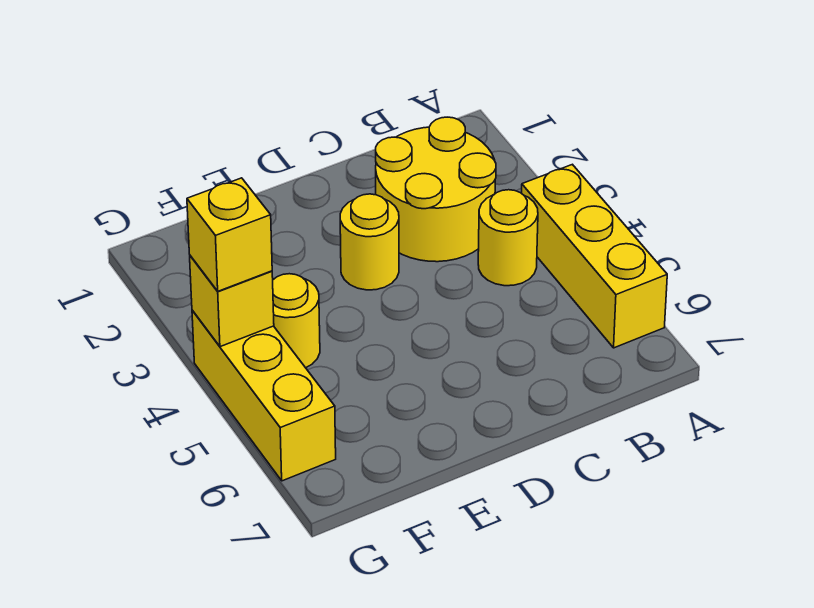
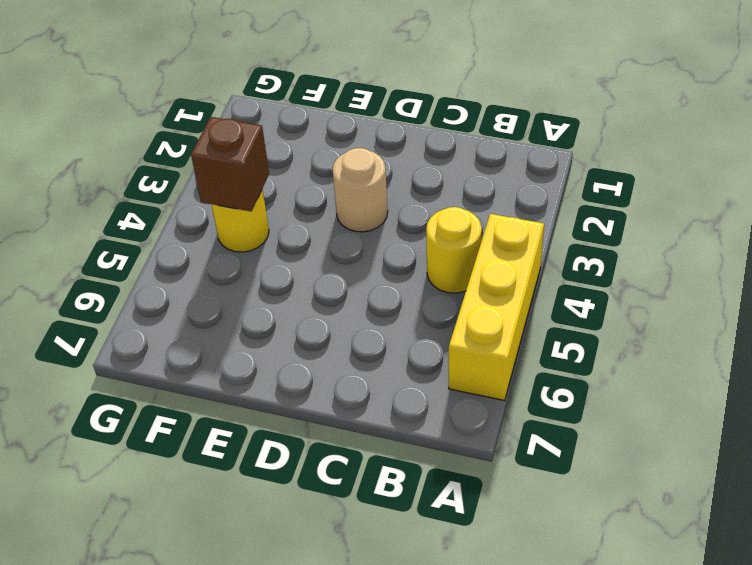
tan round brick D3 level 1 -> yellow round brick D3 level 1
brown brick F4 level 2 -> none
none -> yellow round brick B2:C3 level 1
none -> yellow brick G4:G6 level 1

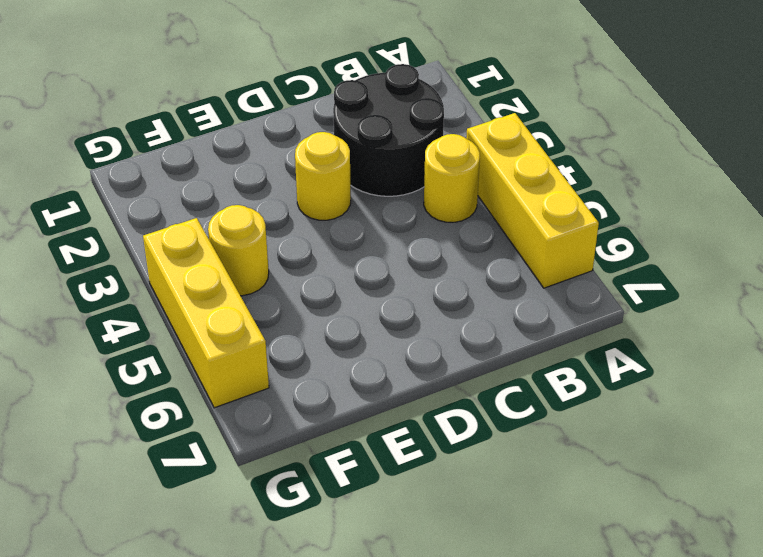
black round brick B2:C3 level 1 -> yellow round brick B2:C3 level 1
none -> yellow brick G4 level 2
none -> yellow brick G4 level 3

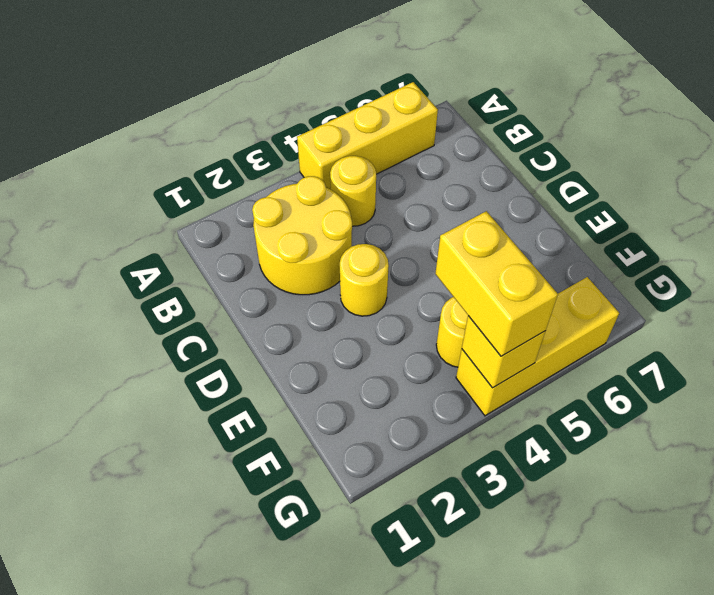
yellow brick F4:G4 level 3 -> yellow brick G4 level 3

